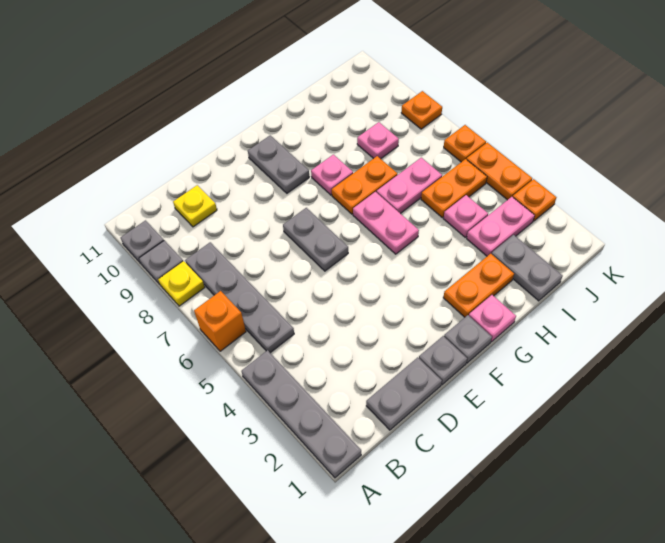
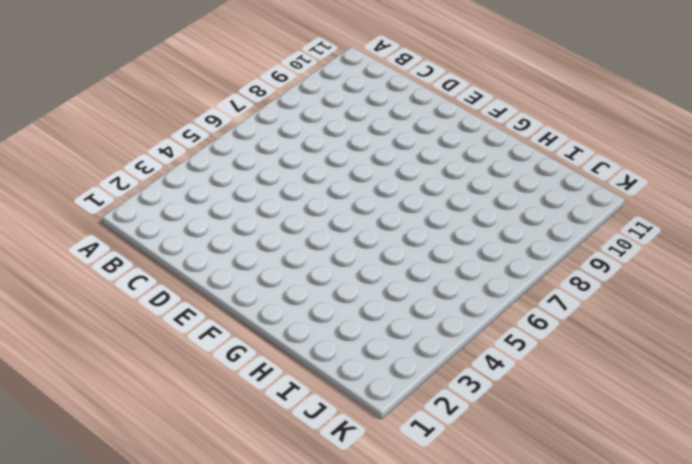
none -> grey plate A1:A4 level 1
none -> orange brick A6 level 1
none -> yellow plate A8 level 1

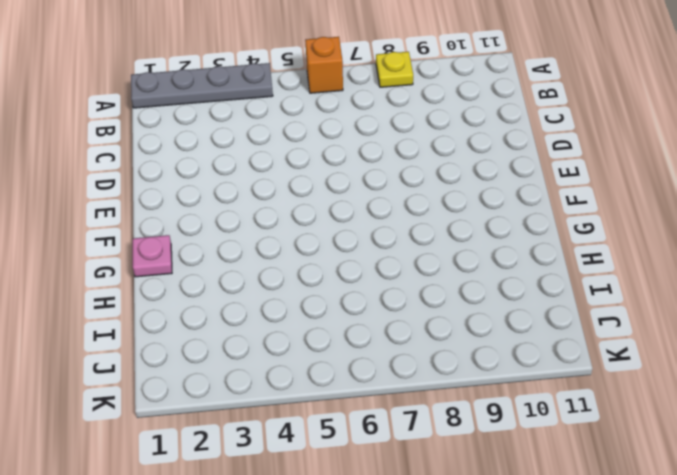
none -> grey plate A9 level 1
none -> grey plate A10 level 1
none -> grey plate B5:B8 level 1

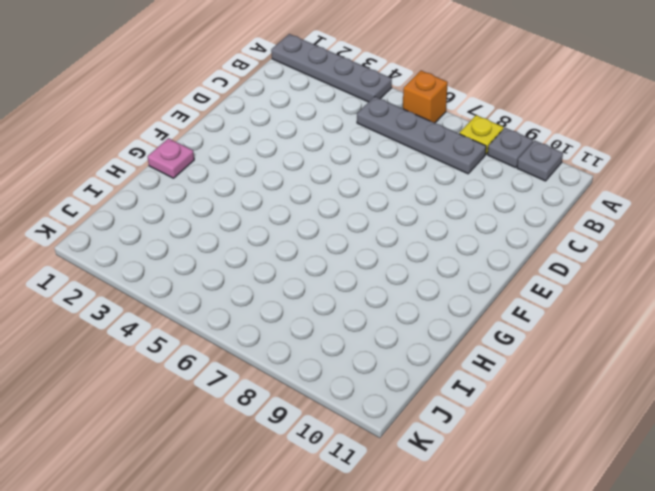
none -> grey plate C1:D1 level 1
none -> yellow plate C10 level 1
none -> grey plate E1 level 1

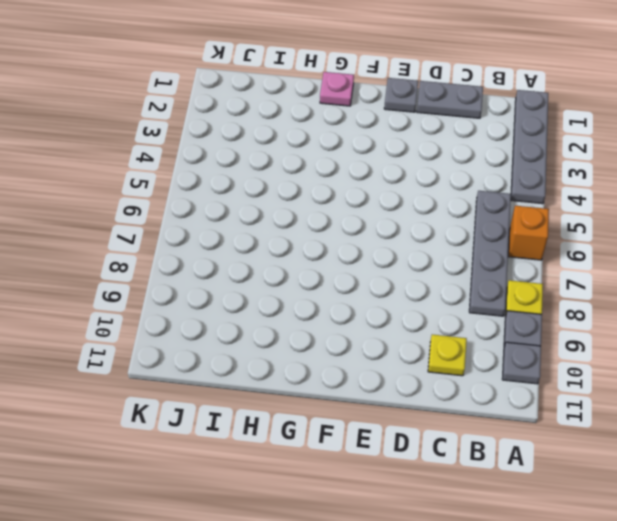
none -> grey plate E6:E7 level 1
none -> grey plate F1 level 1
none -> grey plate F9:F10 level 1

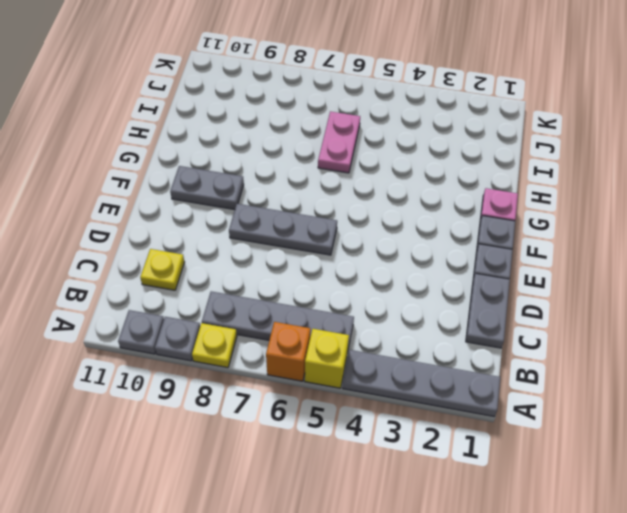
yellow brick A5 level 1 -> none
grey plate E6:E8 level 1 -> grey plate E6:E7 level 1
none -> orange plate G2:H2 level 1
none -> pink plate G5:G6 level 1
none -> orange plate G7:H7 level 1

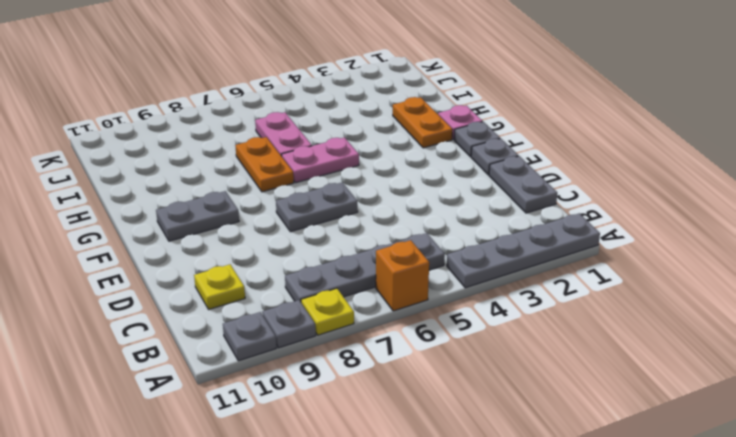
none -> pink plate G8 level 1
none -> grey plate I1:I2 level 1
none -> pink plate I3:J3 level 1

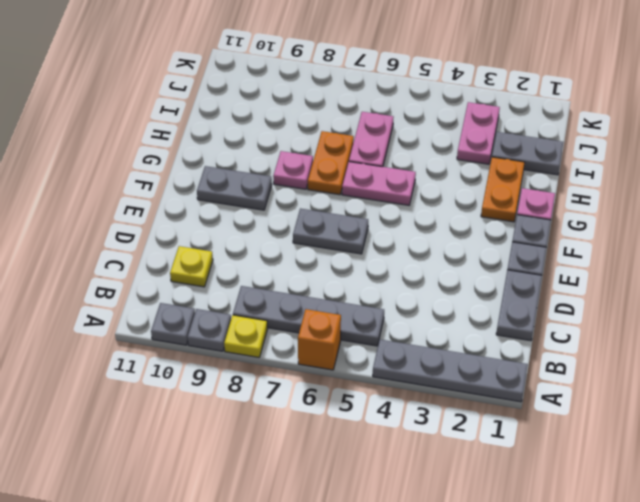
none -> pink plate I4 level 1
none -> orange plate I5:J5 level 1
none -> pink plate I8 level 1

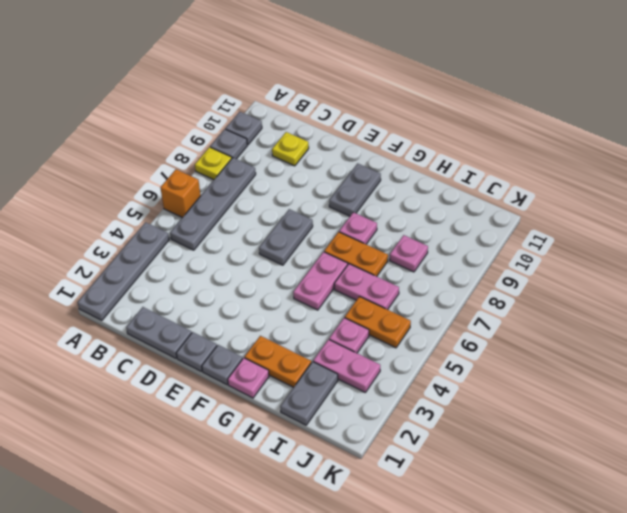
none -> orange plate K3 level 1
none -> orange plate K4:K5 level 1
none -> orange plate K6 level 1

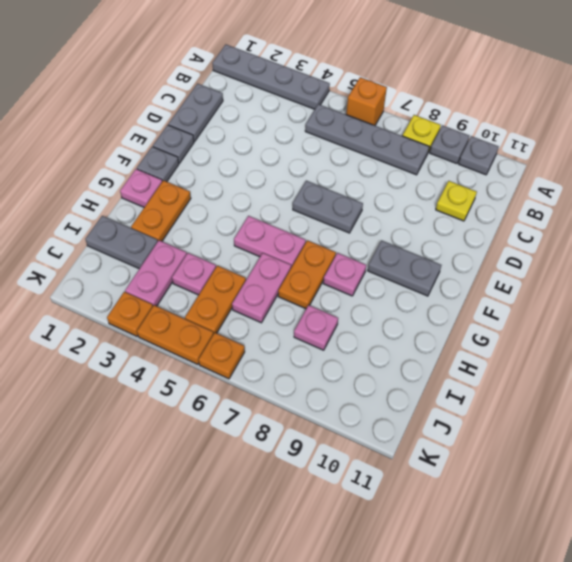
none -> orange plate K8 level 1

